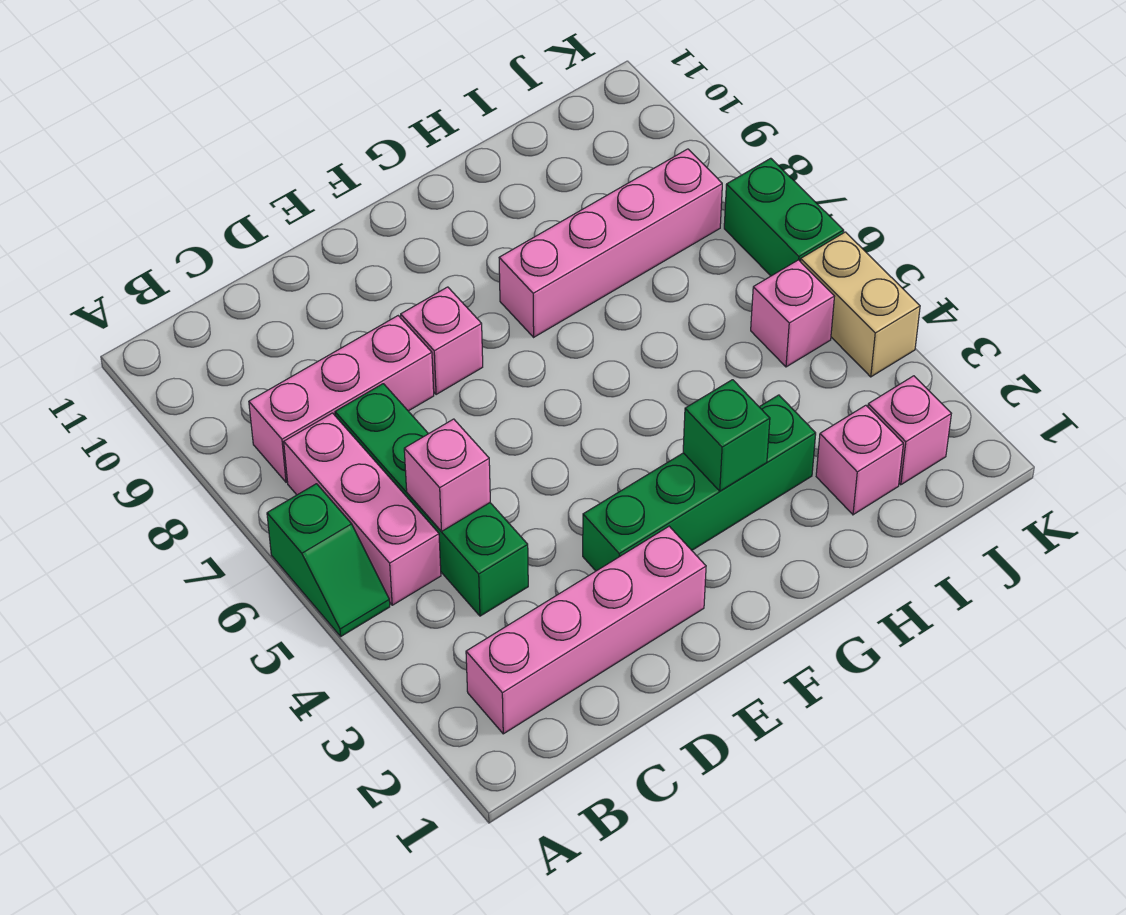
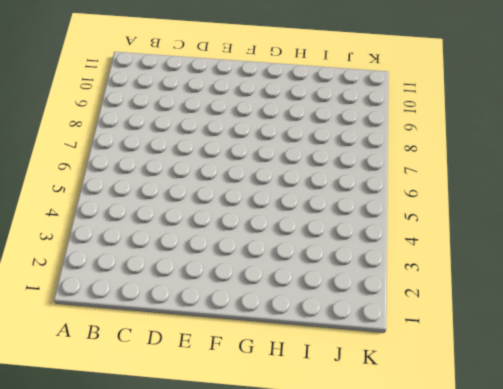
none -> green slope A5:A6 level 1 top 6
none -> pink brick B2:E2 level 1
none -> pink brick B5:B7 level 1

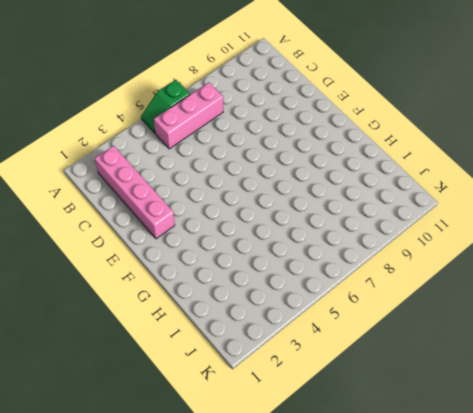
none -> pink brick B8:D8 level 1
none -> green brick C4:C7 level 1
none -> green brick E3:H3 level 1

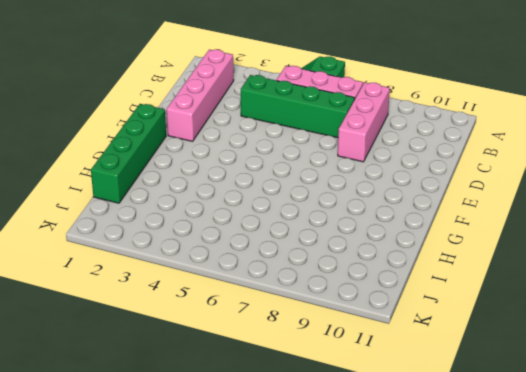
green brick F1:I1 level 1 -> green brick E3:H3 level 1
none -> pink brick E8 level 1
none -> pink brick G8:J8 level 1
none -> pink brick I2 level 1

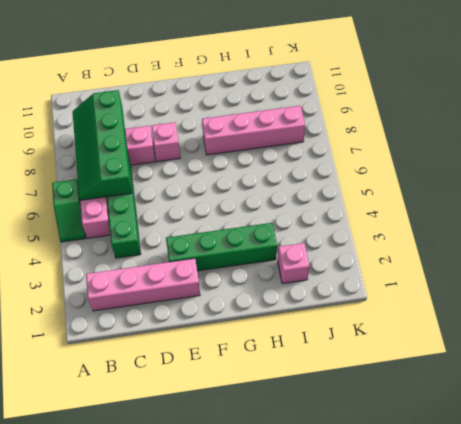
green slope B6:C9 level 2 top C -> none
none -> pink brick J2 level 1
none -> pink brick J5 level 1
none -> tan brick K4:K5 level 1

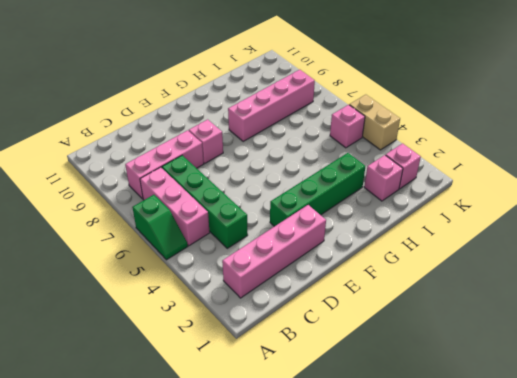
none -> green brick K6:K7 level 1
none -> pink brick C5 level 2
none -> green brick G3 level 2

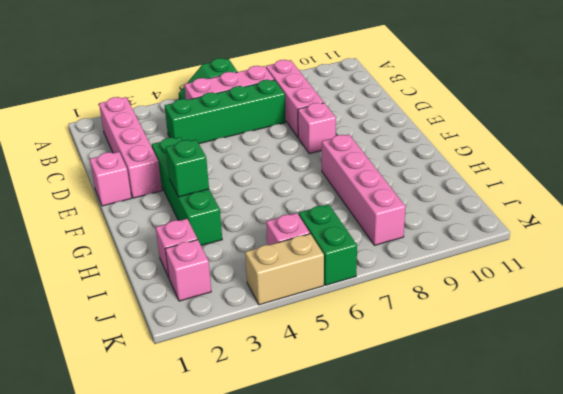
pink brick E1 level 1 -> pink brick C5 level 2
green brick J6:K6 level 1 -> green brick K6:K7 level 1

